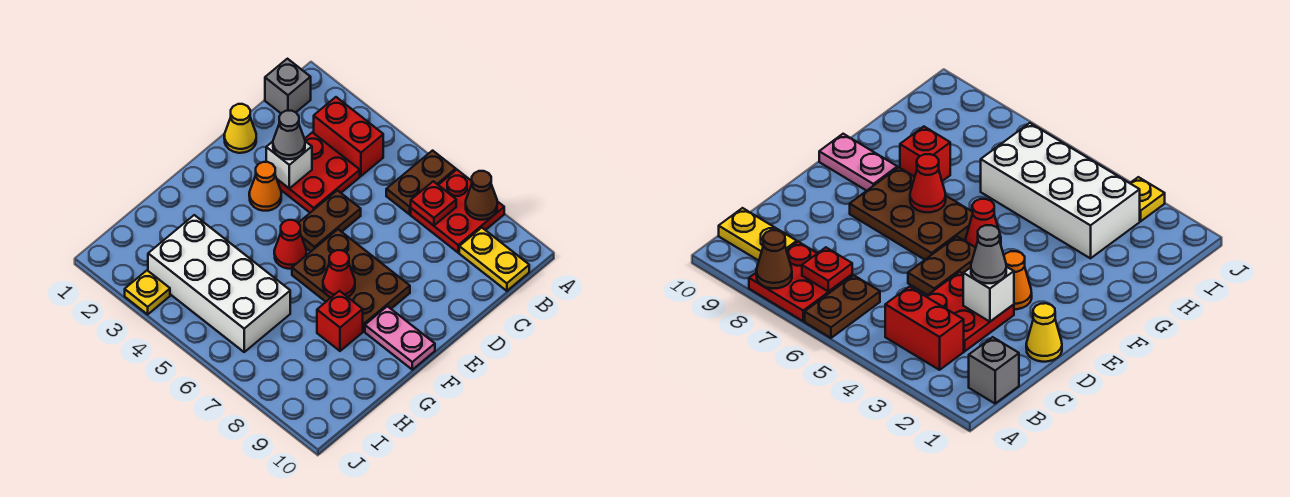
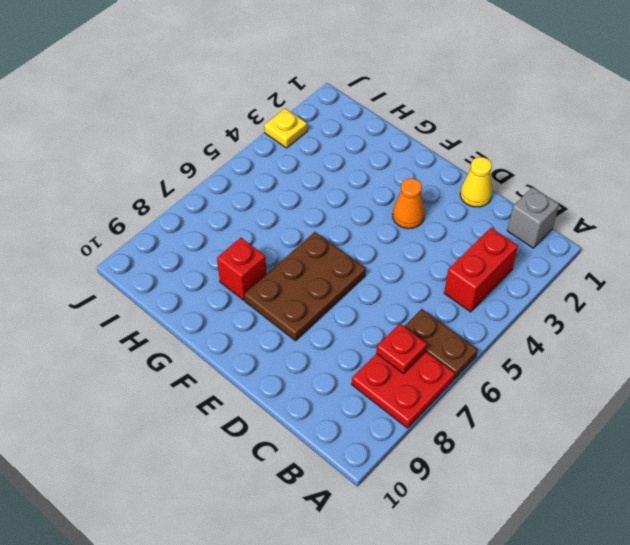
none -> yellow plate B9:B10 level 1
none -> red plate C3:D4 level 1
none -> brown plate D5:E5 level 1

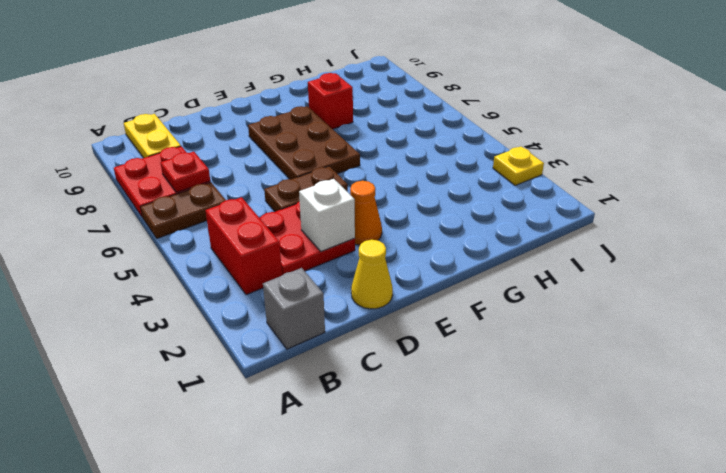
none -> red cone F5 level 1
none -> pink plate F9:F10 level 1
none -> white brick H3:I6 level 1

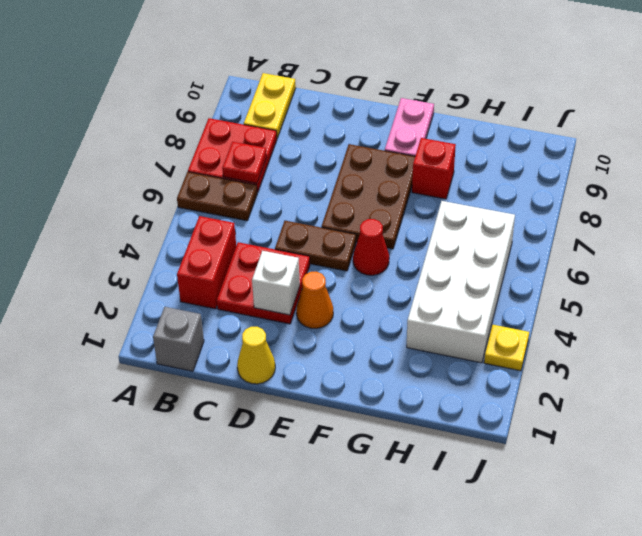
none -> brown cone A8 level 2
none -> red cone F7 level 2
none -> grey cone D3 level 3

